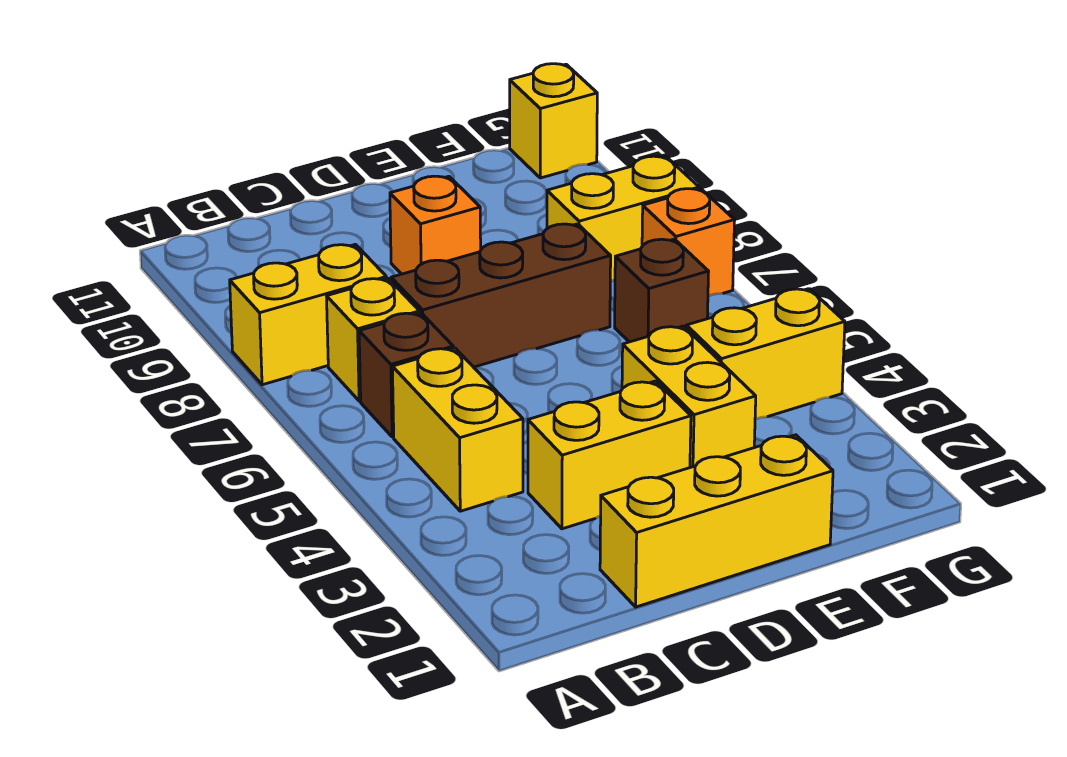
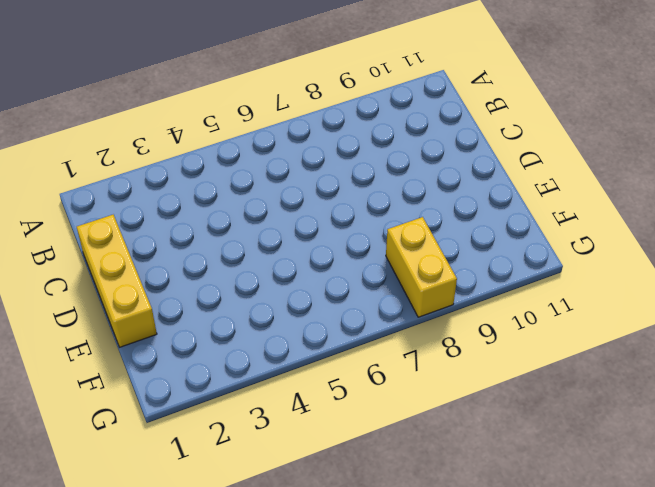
none -> yellow brick A8:B8 level 1
none -> yellow brick B4:B5 level 1
none -> brown brick B6 level 1

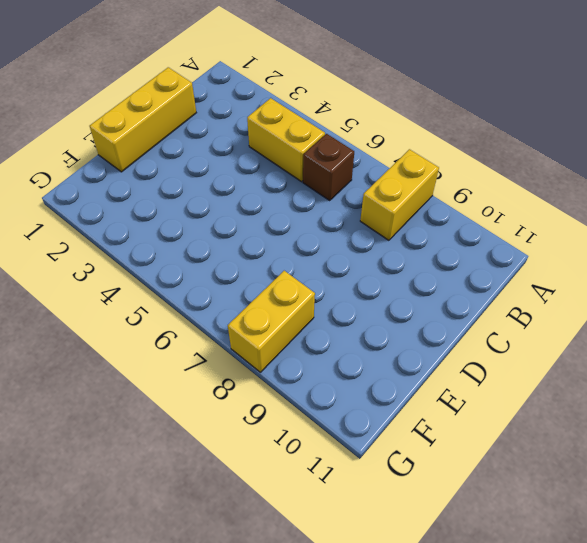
none -> yellow brick B7 level 1
none -> yellow brick C3:D3 level 1
none -> brown brick C7:E7 level 1

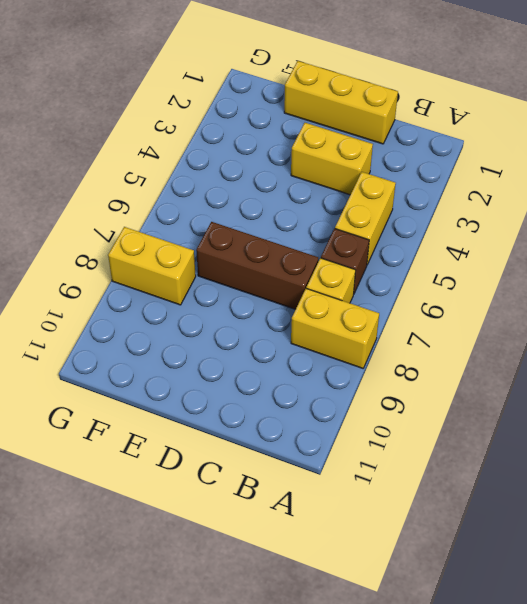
none -> orange brick D9 level 1
none -> yellow brick E3:E4 level 1
none -> yellow brick F4:G4 level 1

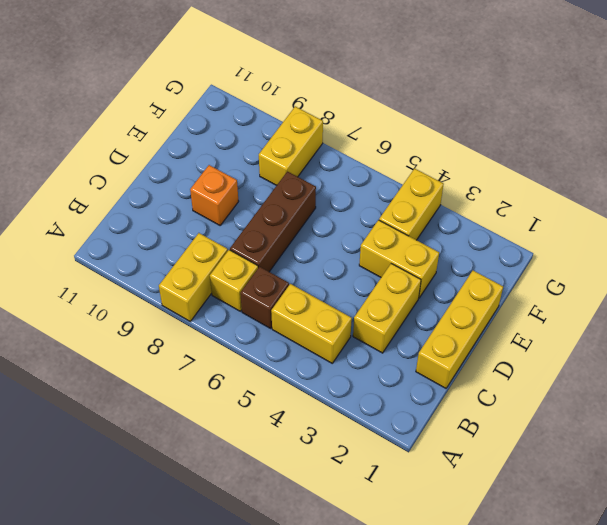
none -> brown brick F6 level 1
none -> orange brick G7 level 1
none -> yellow brick G11 level 1

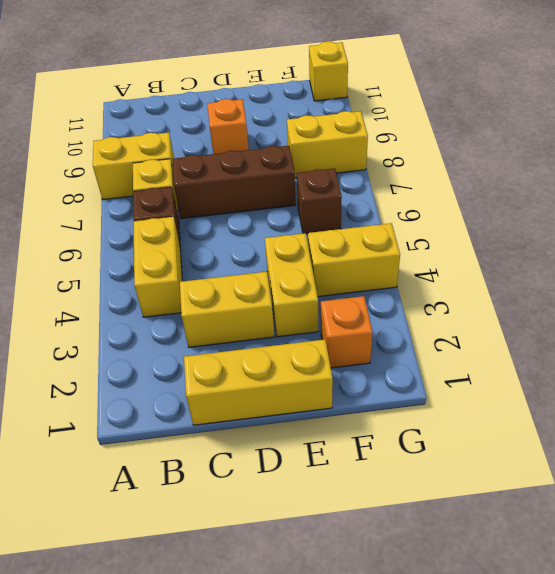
orange brick F2 level 1 -> orange brick G7 level 1

